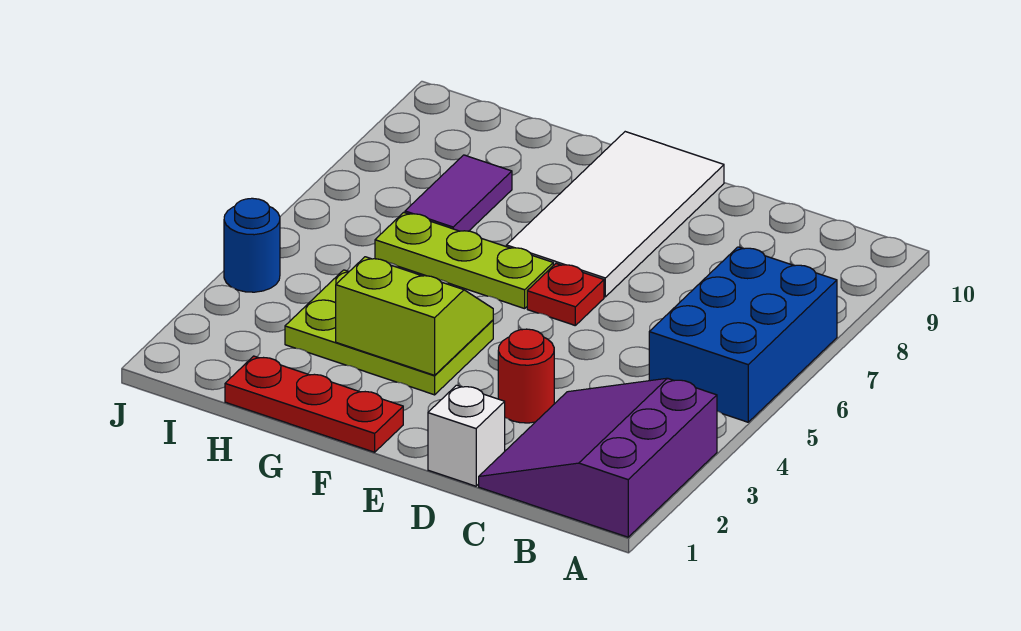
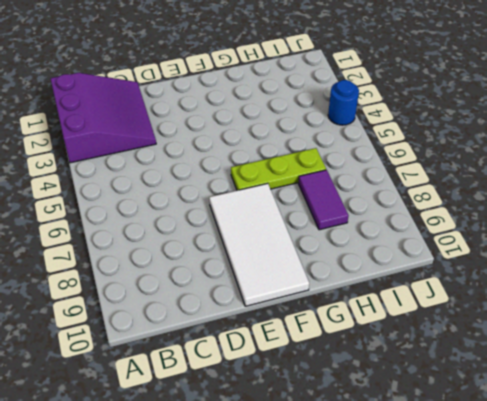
none -> blue brick A5:B7 level 1
none -> white brick D1 level 1
none -> red round brick D3 level 1

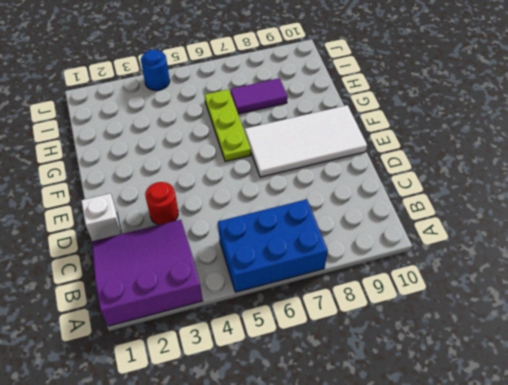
none -> red plate E6 level 1
none -> red plate F1:H1 level 1
none -> lime plate F3:H4 level 1

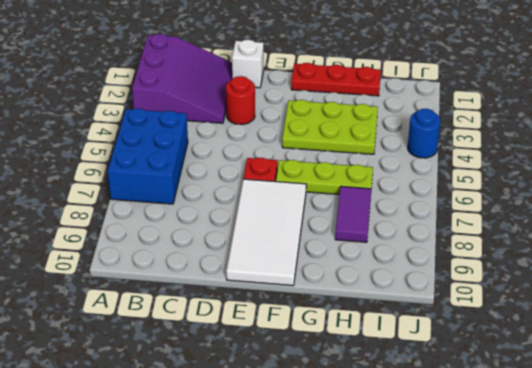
none -> lime slope F3:G4 level 2 top 3

